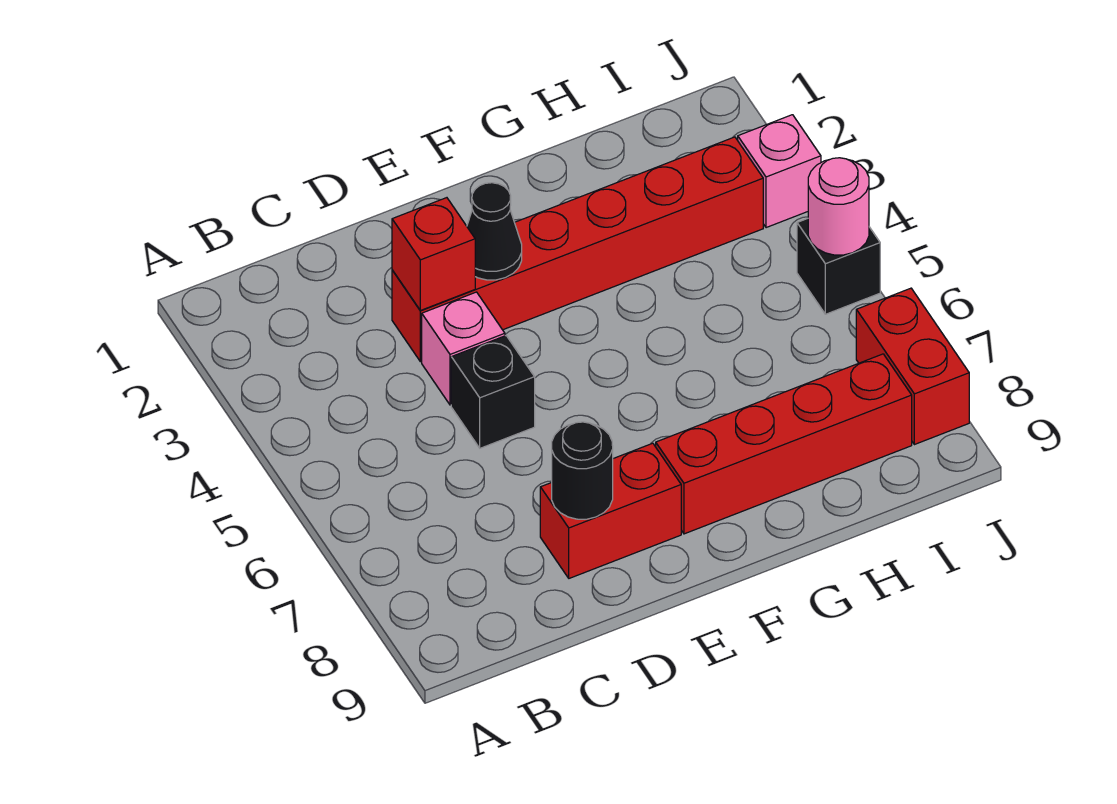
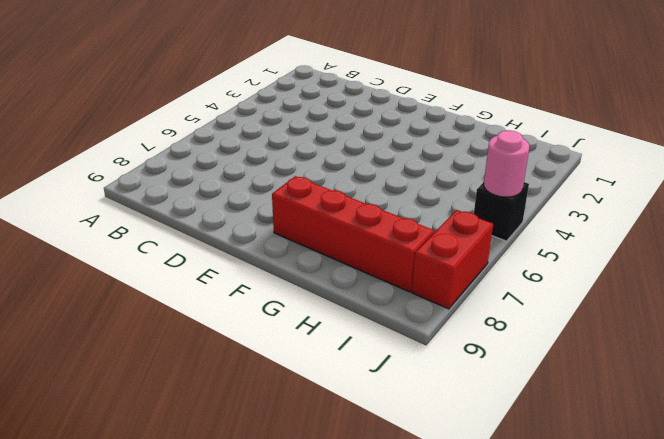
none -> red brick D3:I3 level 1
none -> pink brick D4 level 1
none -> black brick D5 level 1

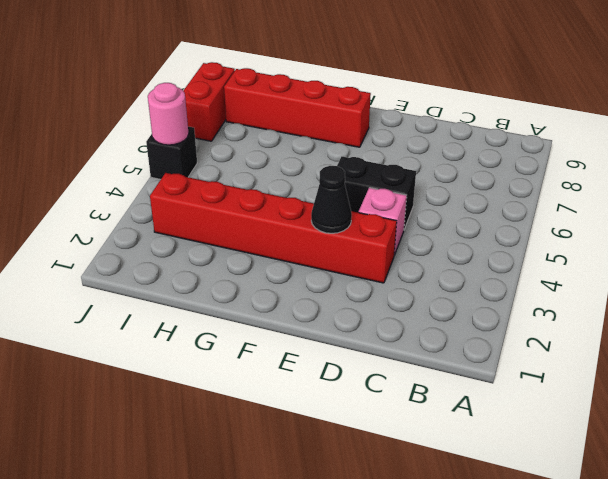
black brick D5:E5 level 1 -> black brick D5 level 1
none -> red brick D8:E8 level 1
none -> pink brick J3 level 1
none -> red brick D3 level 2

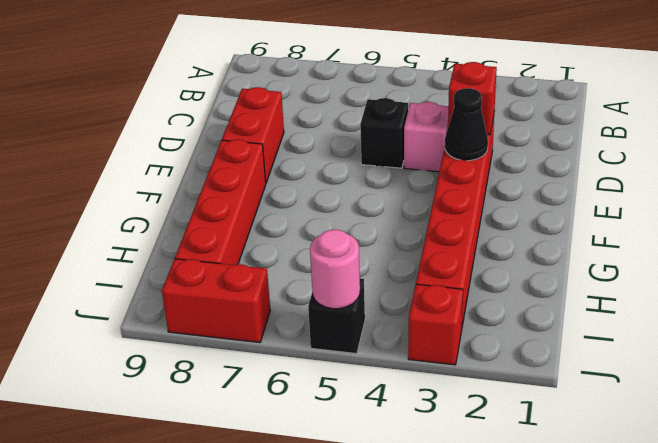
red brick J3 level 1 -> pink brick J3 level 1
none -> black round brick D8 level 2

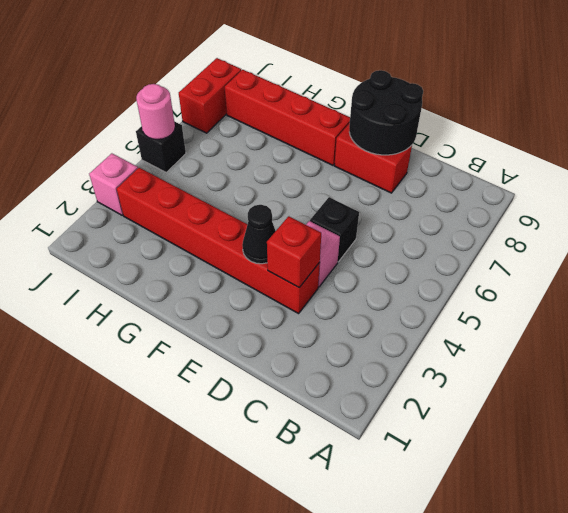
black round brick D8:E9 level 2 -> black round brick D8 level 2

